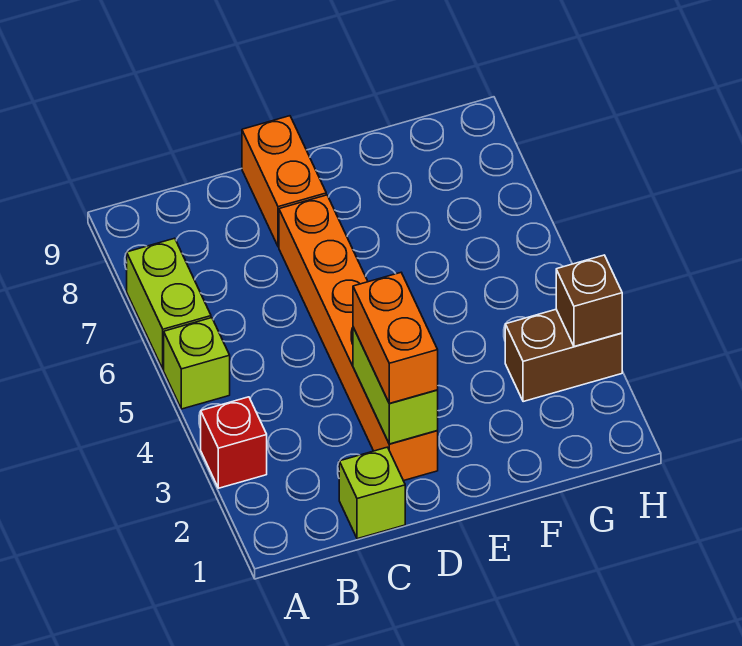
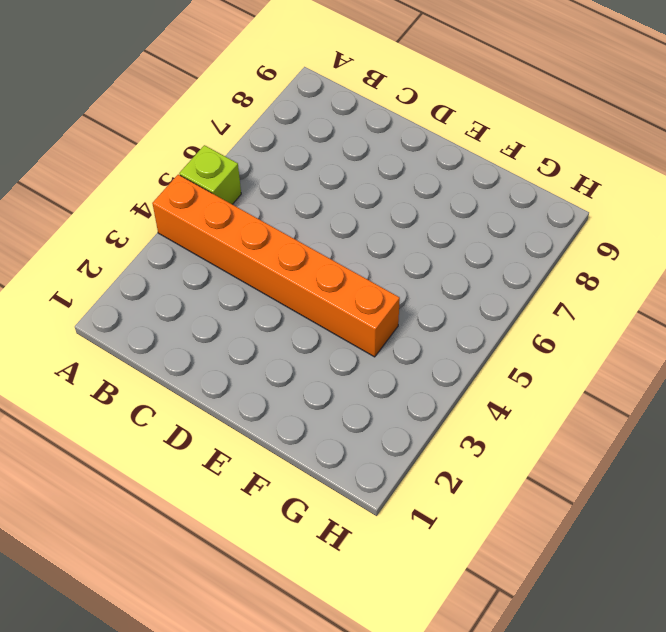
orange brick A4:F4 level 1 -> orange brick D2:D7 level 1
none -> red brick A3 level 1
none -> lime brick A6:A7 level 1

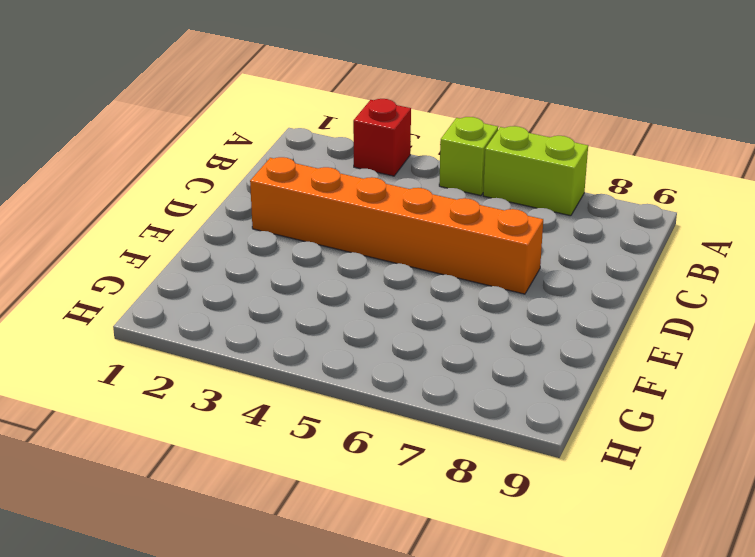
none -> lime brick C1 level 1
none -> orange brick D8:D9 level 1

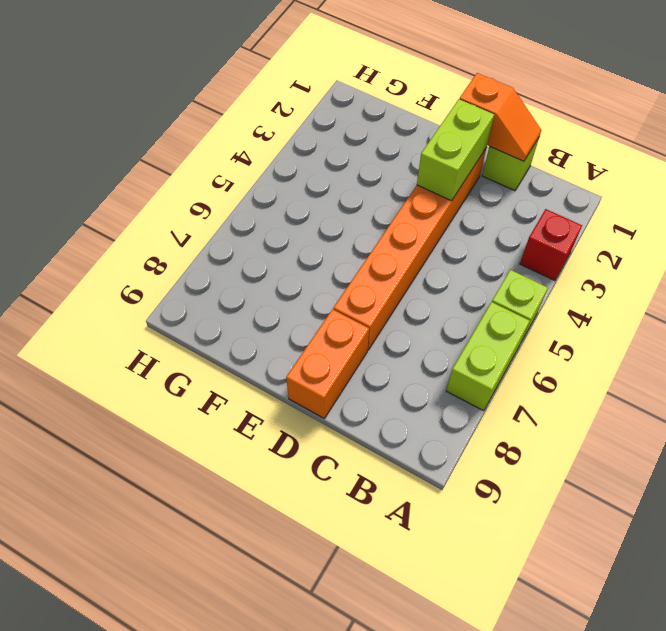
orange slope C1:D1 level 2 top D -> none
none -> brown brick G3:H3 level 1
none -> brown brick H3 level 2

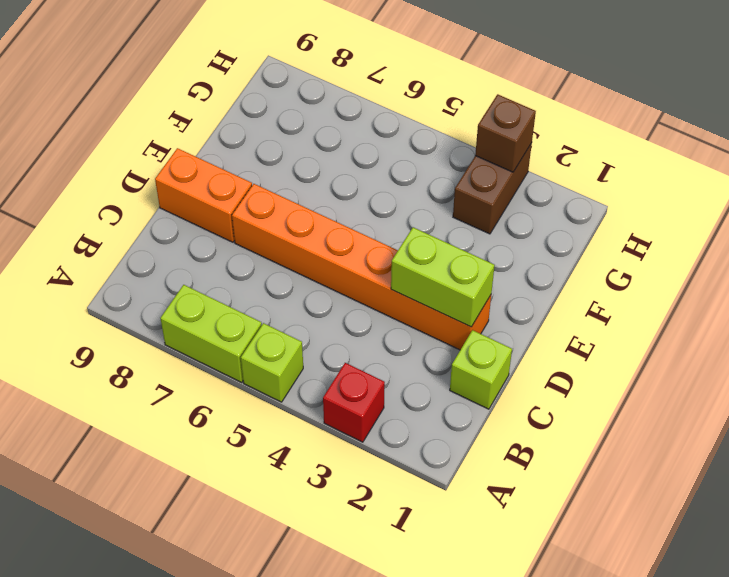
none -> orange brick D2:D3 level 3

